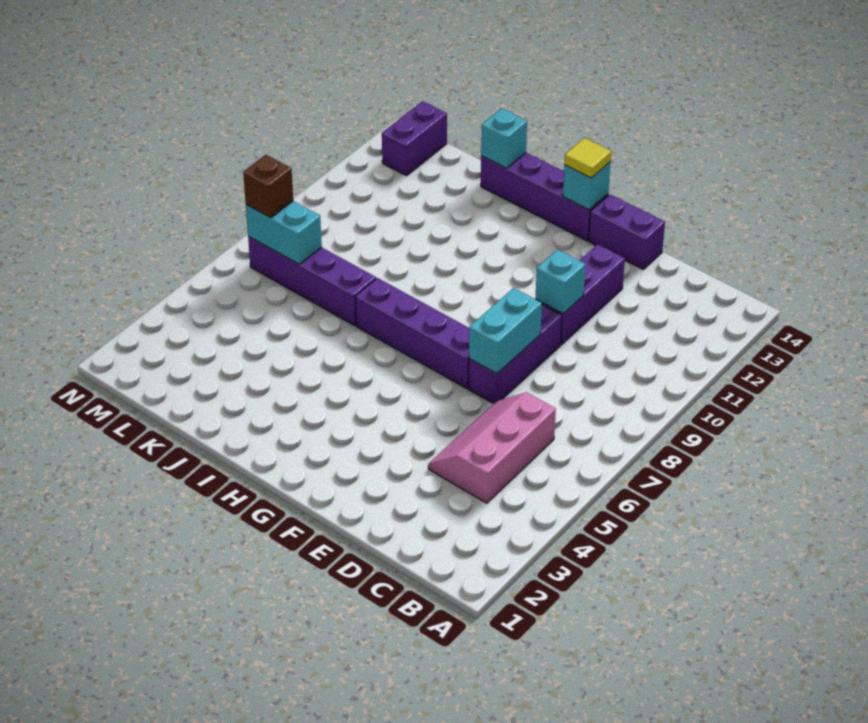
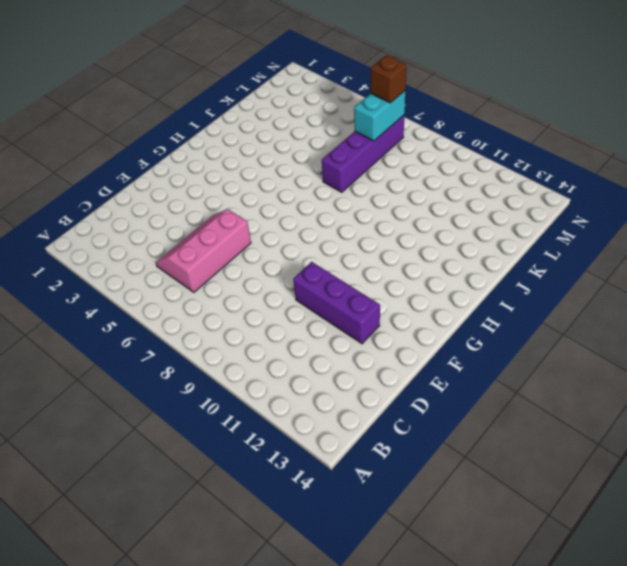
pink slope C5:E6 level 1 top 6 -> pink slope C4:D6 level 1 top C
none -> purple brick E7:E9 level 1
none -> purple brick E14:F14 level 1
none -> purple brick F7:I7 level 1

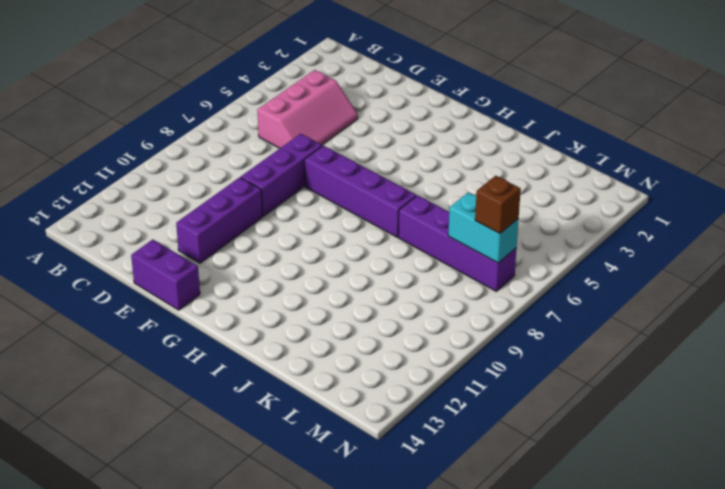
none -> purple brick G14:J14 level 1
none -> purple brick M13:M14 level 1
none -> cyan brick E7:E8 level 2

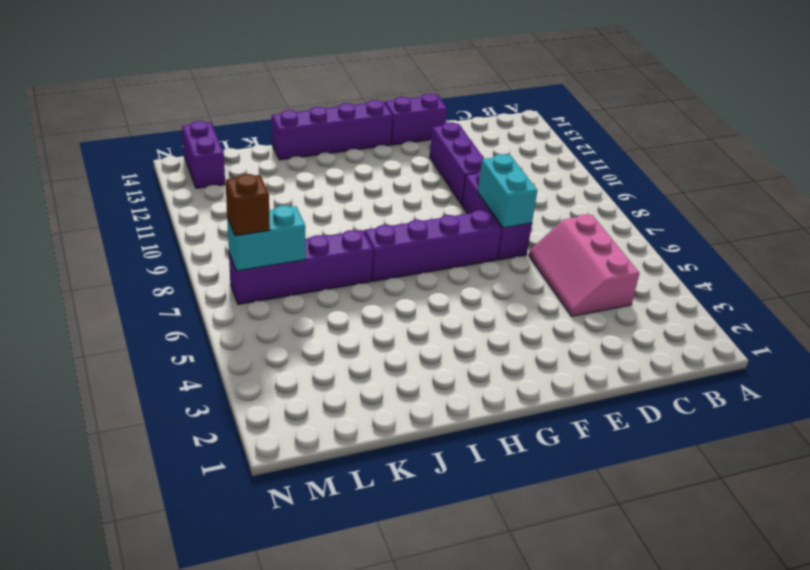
none -> cyan brick E10 level 2
none -> cyan brick G14 level 2
none -> cyan brick J14 level 2

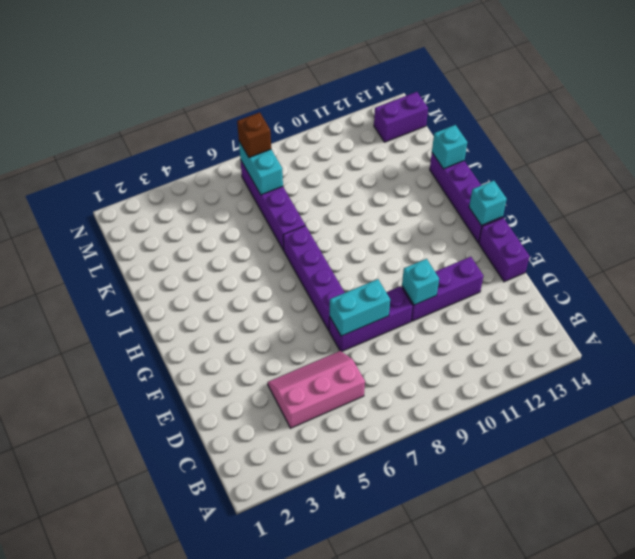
none -> yellow tile G14 level 3

